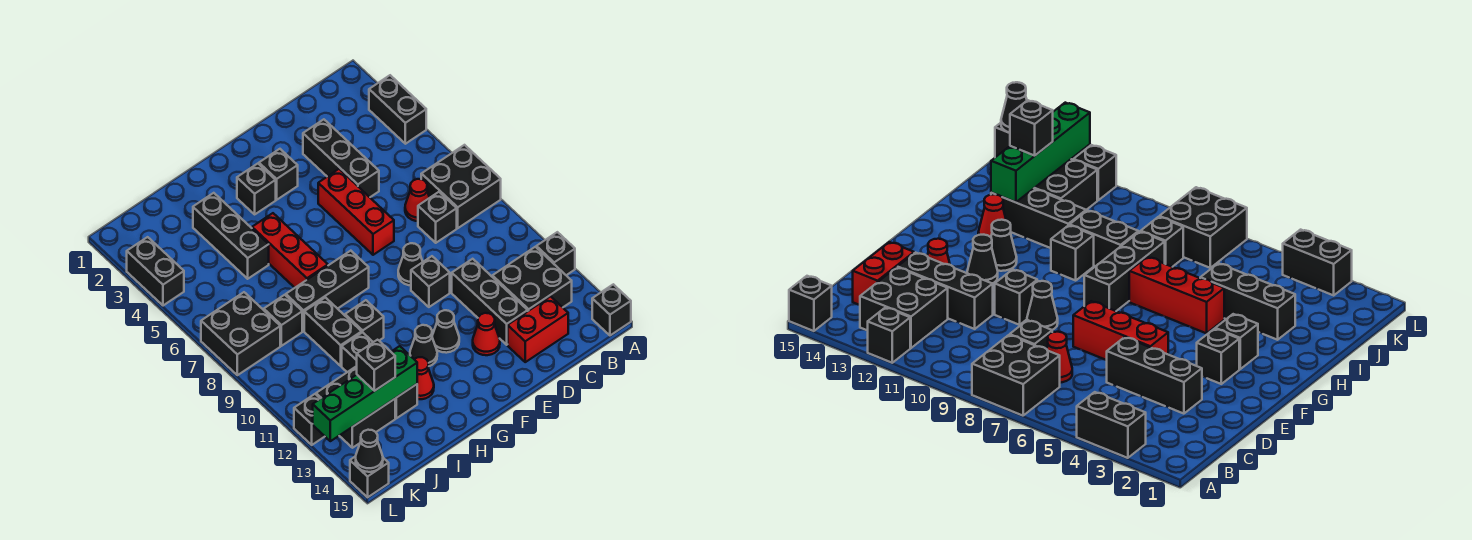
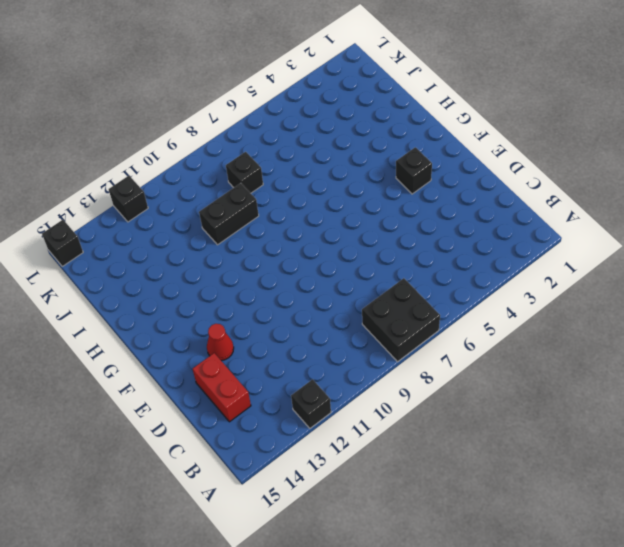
none -> black brick A3:A4 level 1
none -> black brick A15 level 1
none -> black brick B12:C13 level 1
none -> red cone C7 level 1

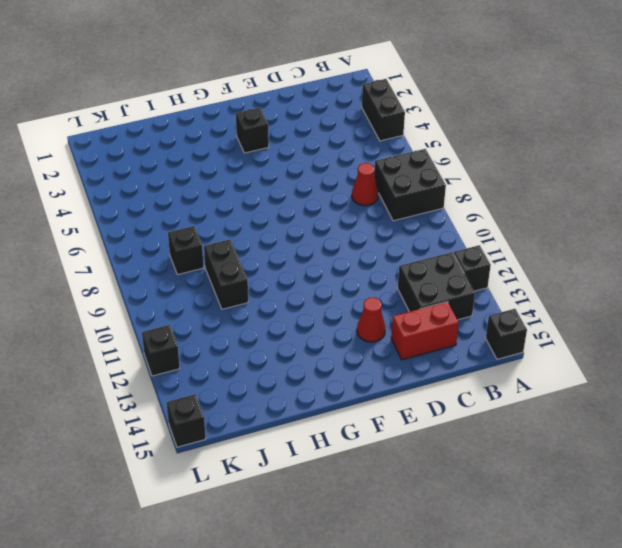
none -> black brick C8 level 1
none -> black brick D3:D5 level 1
none -> black brick D11:D13 level 1
none -> red brick E5:E7 level 1

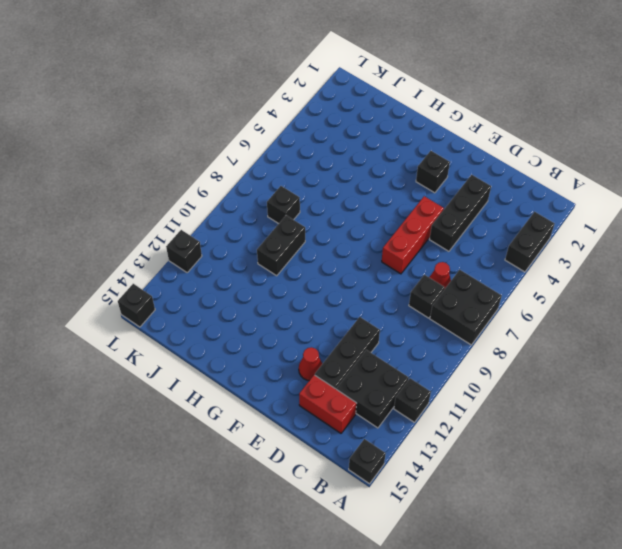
none -> black cone E9 level 1
none -> black brick E10 level 1
none -> black cone F12 level 1
none -> black brick G3 level 1

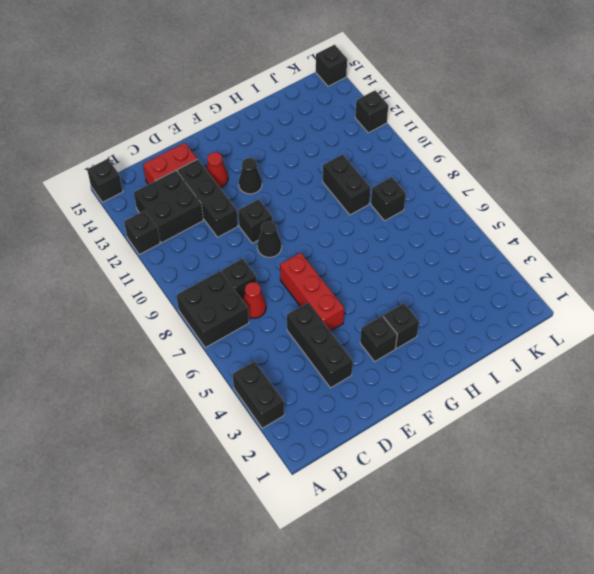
none -> black brick G8:I8 level 1
none -> black cone G12 level 1
none -> red brick H5:H7 level 1
none -> black brick H10 level 1

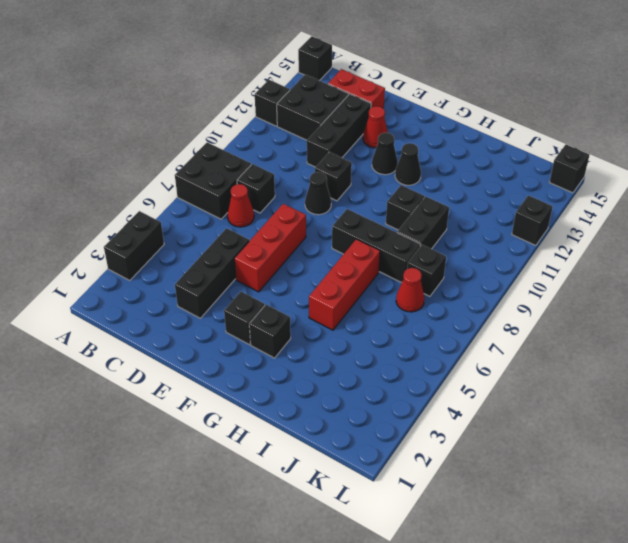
red cone J7 level 1 -> red cone H13 level 1
none -> black brick I3:I5 level 1
none -> black brick I11:I13 level 1
none -> black brick J12:K13 level 1
none -> black brick K7:L8 level 1

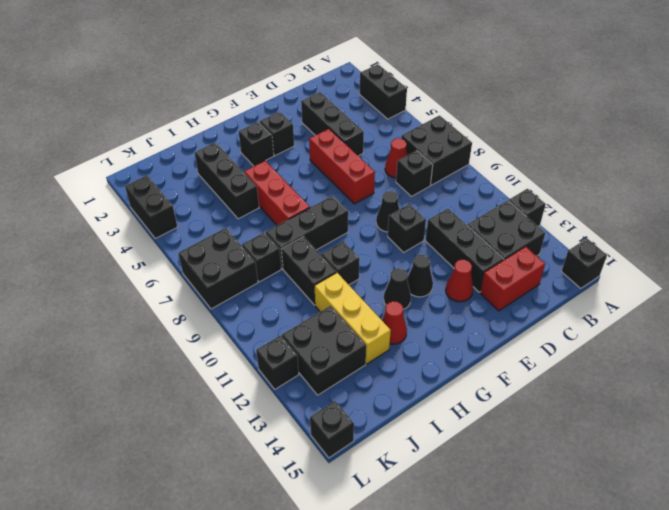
yellow brick I11:I13 level 1 -> black brick I11:I13 level 1
none -> green brick I13:L13 level 2
none -> black cone L15 level 2
none -> black brick J13 level 3

